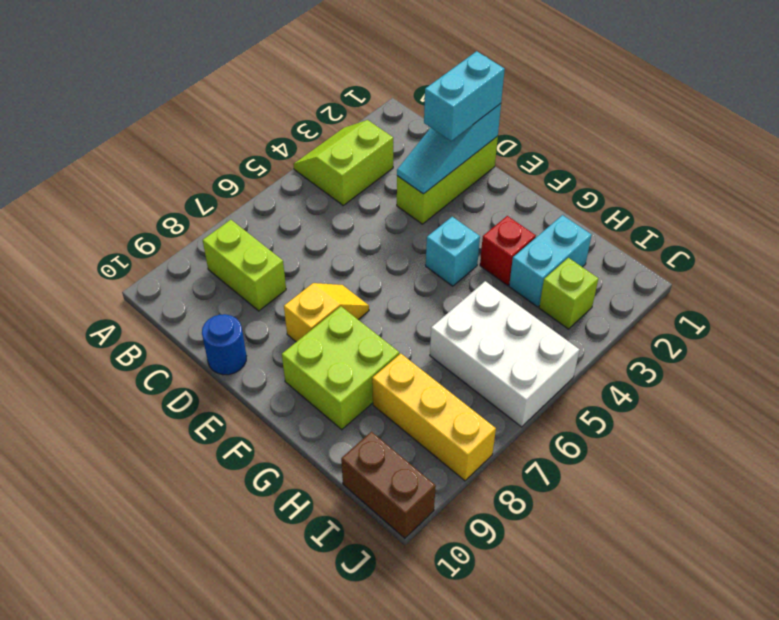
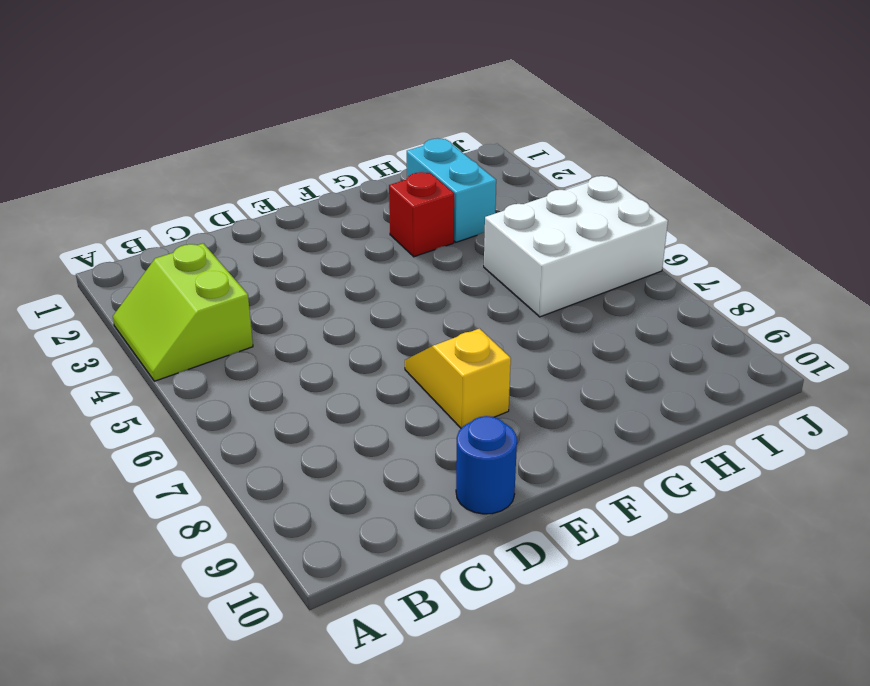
none -> lime brick B8:C8 level 1
none -> lime brick D1:D3 level 1
none -> cyan brick F4 level 1

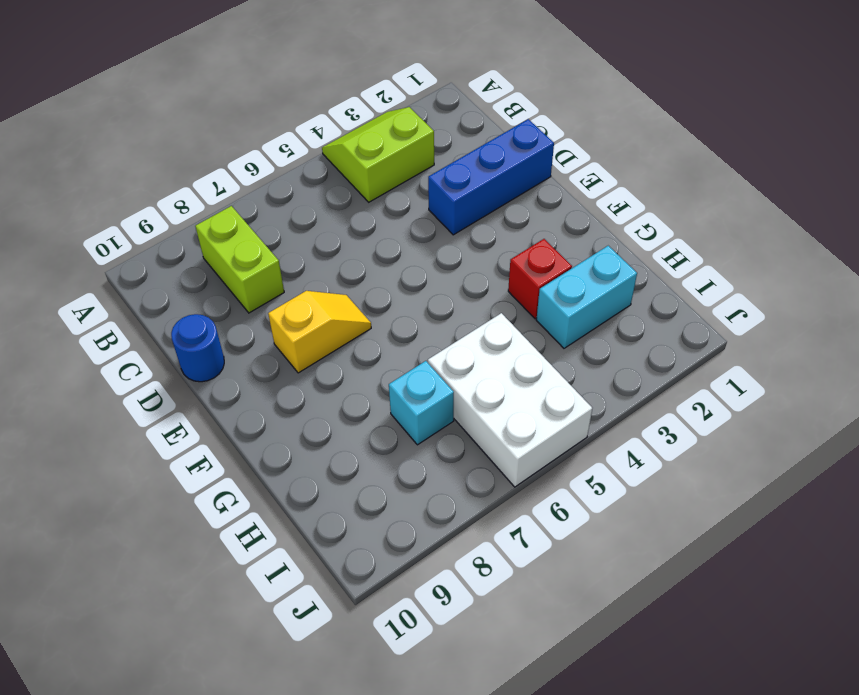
blue brick D1:D3 level 1 -> lime brick D1:D3 level 1
cyan brick H7 level 1 -> cyan brick F4 level 1
none -> lime brick F8:G9 level 1
none -> yellow brick H8:J8 level 1
none -> lime brick I3 level 1

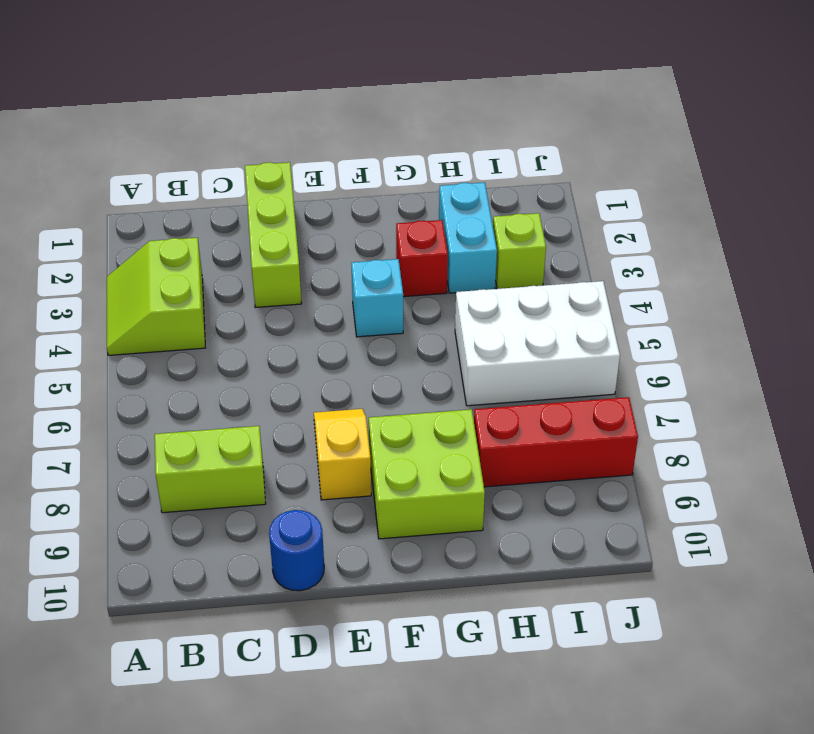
red brick H8:J8 level 1 -> yellow brick H8:J8 level 1
none -> brown brick I10:J10 level 1
none -> cyan slope D1:D3 level 2 top 1
none -> cyan brick D1:D2 level 3

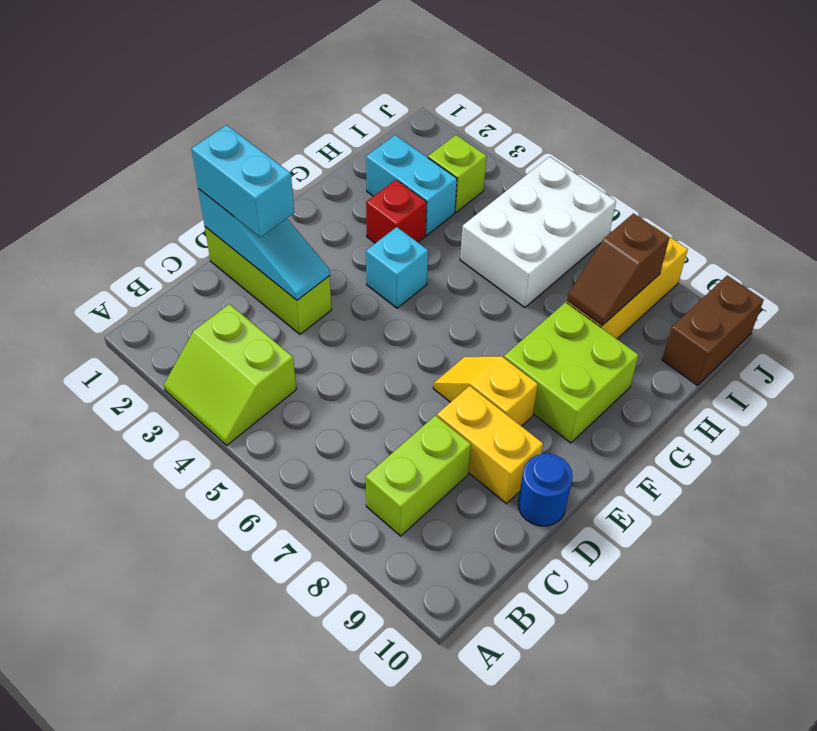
yellow brick D8:D9 level 1 -> none
brown slope H8:I8 level 2 top I -> none

